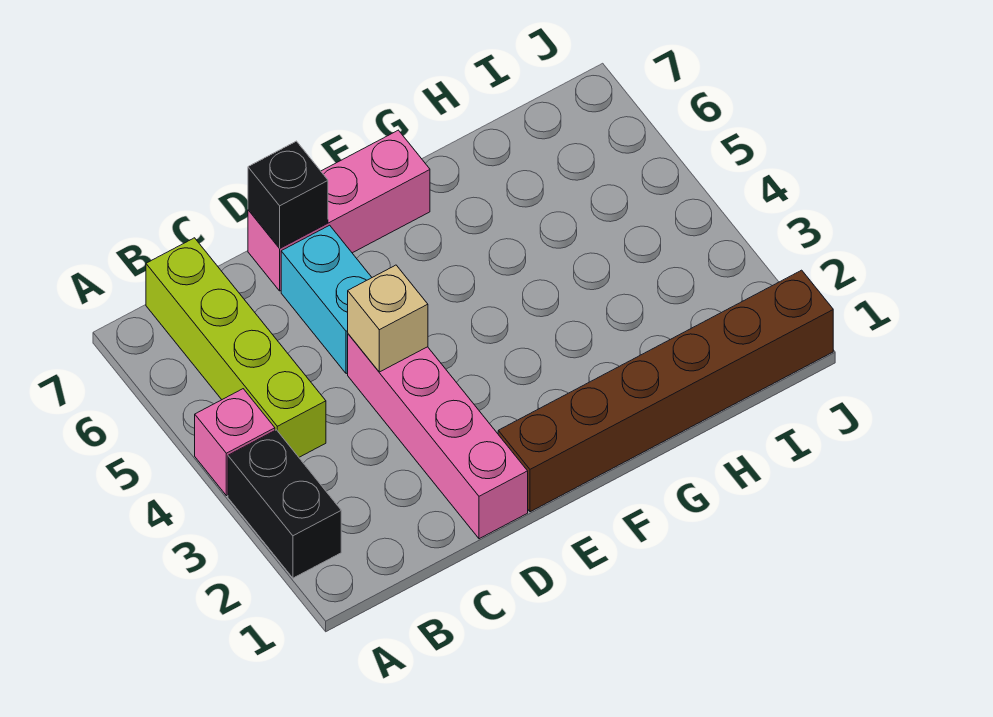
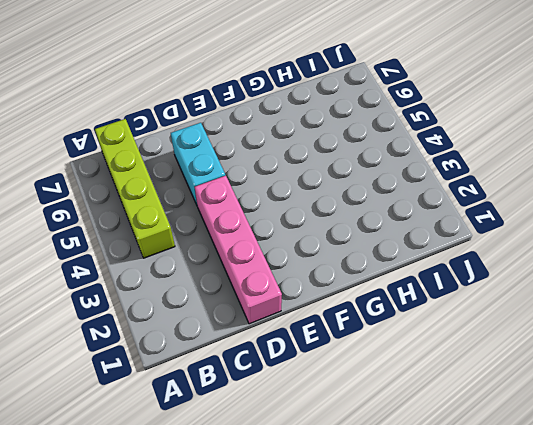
none -> black brick A2:A3 level 1
none -> pink brick A4 level 1

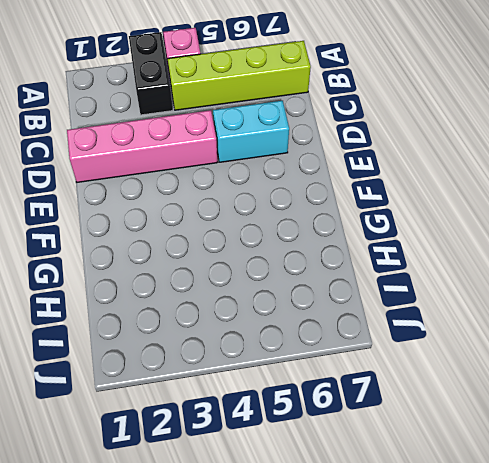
black brick A3:B3 level 1 -> black brick A2:A3 level 1
none -> pink brick D7:F7 level 1
none -> brown brick E1:J1 level 1

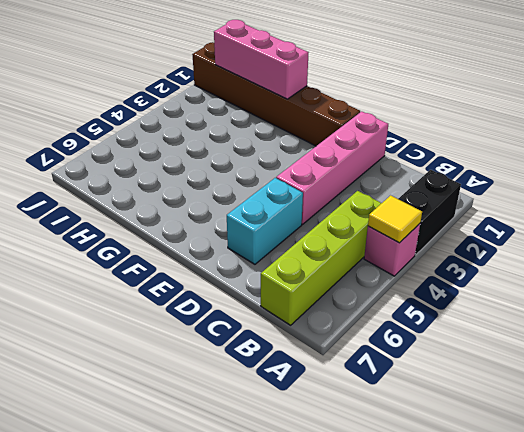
yellow tile A4 level 2 -> none
pink brick G1:I1 level 2 -> pink brick D7:F7 level 1
none -> tan brick D4 level 2
none -> black brick D7 level 2

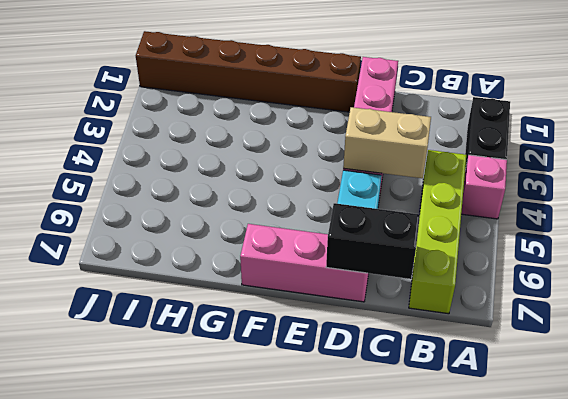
tan brick C4:D4 level 2 -> tan brick D4 level 2
black brick C7:D7 level 2 -> black brick D7 level 2

